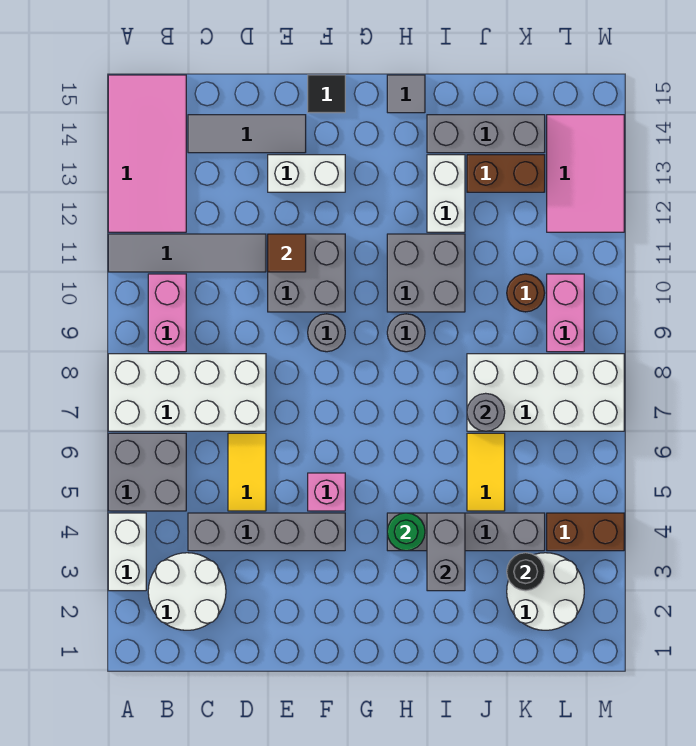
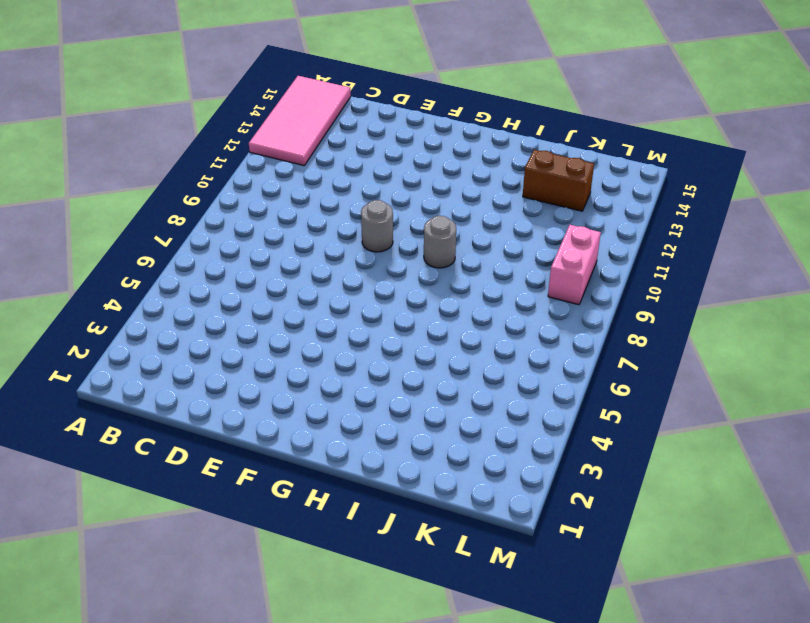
none -> white brick A3:A4 level 1
none -> grey brick A5:B6 level 1
none -> white brick A7:D8 level 1
none -> grey tile A11:D11 level 1

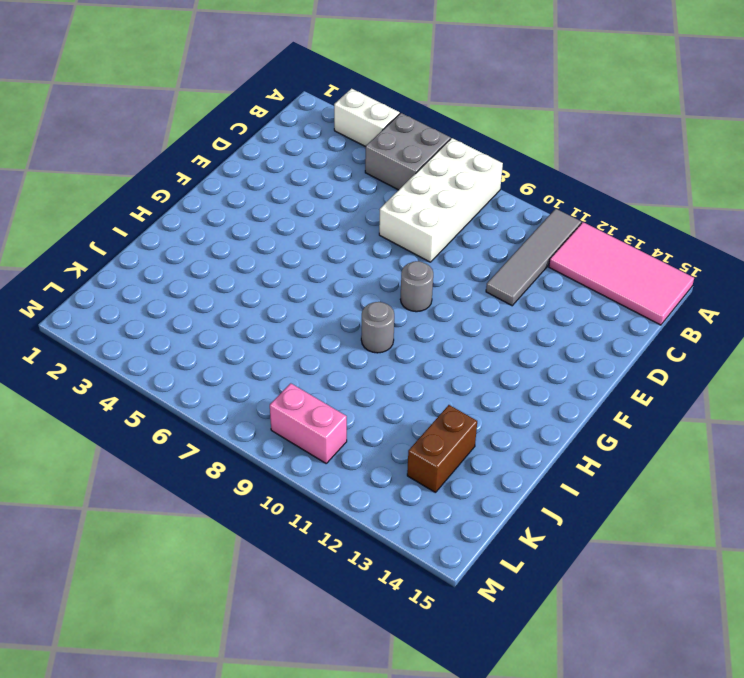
none -> white round brick B2:C3 level 1
none -> pink brick B9:B10 level 1
none -> grey brick C4:F4 level 1
none -> grey tile C14:E14 level 1

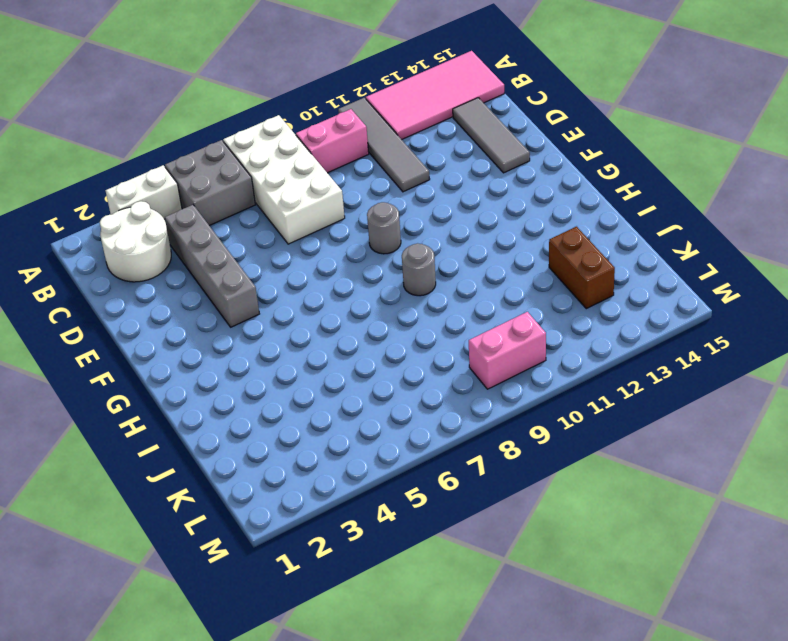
none -> yellow tile D5:D6 level 1
none -> grey brick E10:F11 level 1
none -> white brick E13:F13 level 1
none -> pink brick F5 level 1

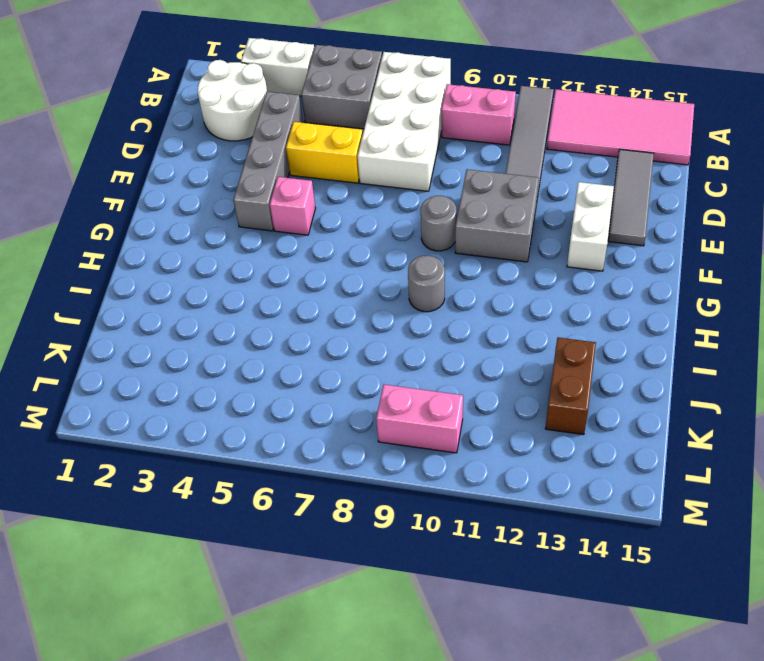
yellow brick D5:D6 level 1 -> yellow tile D5:D6 level 1
none -> black tile F15 level 1
none -> grey brick H4:K4 level 1
none -> grey brick H10:I11 level 1
none -> grey tile H15 level 1

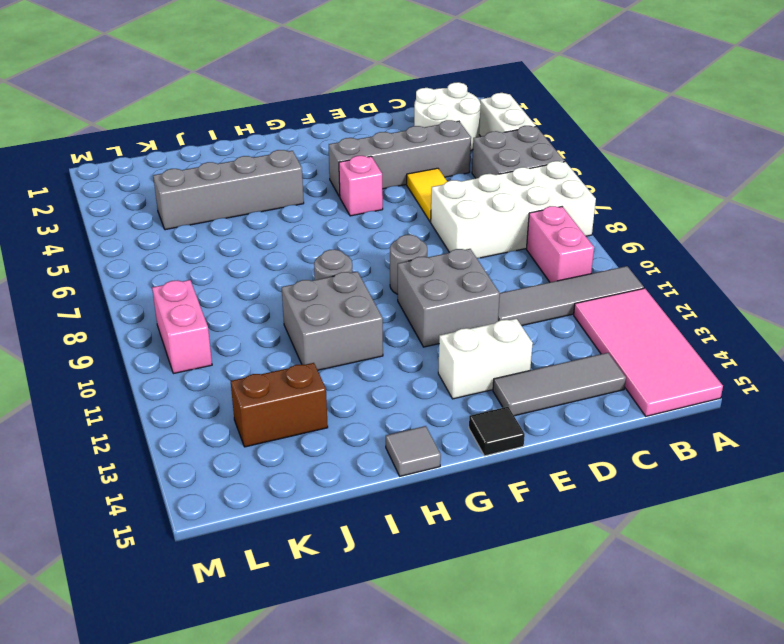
none -> white brick I12:I13 level 1
none -> grey brick I14:K14 level 1
none -> yellow tile J5:J6 level 1
none -> white brick J7:M8 level 1

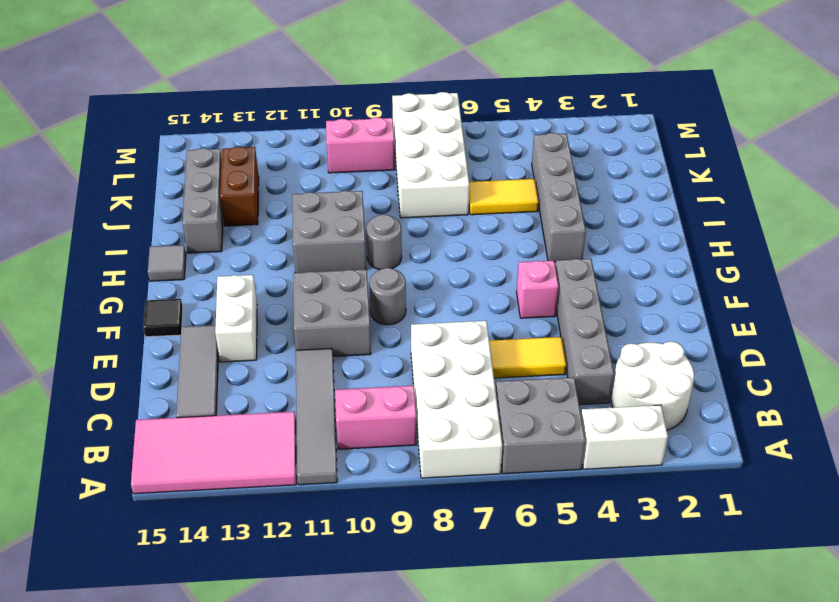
none -> white brick I12:I13 level 1
none -> white round brick K2:L3 level 1
none -> brown round brick K10 level 1
none -> brown brick L4:M4 level 1

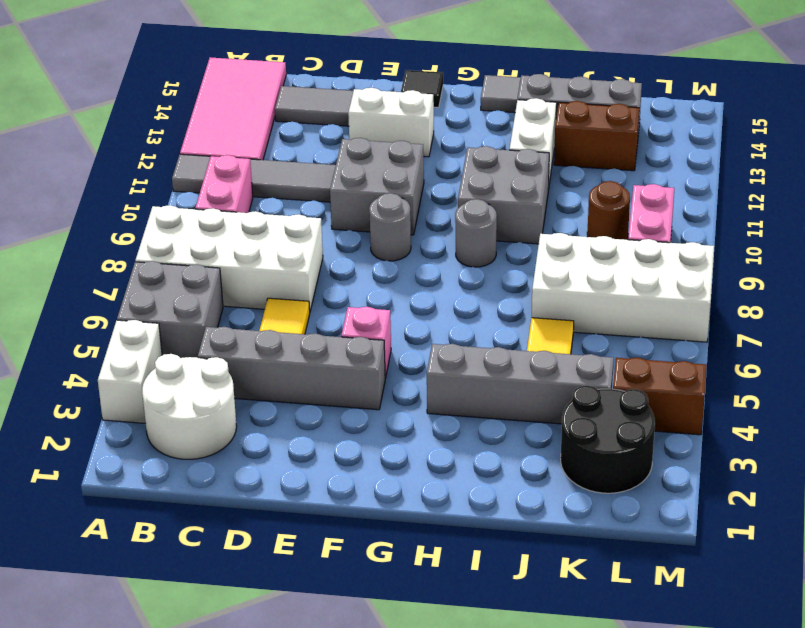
black round brick K2:L3 level 1 -> white round brick K2:L3 level 1
none -> pink tile L12:M14 level 1
none -> brown tile E11 level 2
none -> green round brick H4 level 2
none -> grey brick I3:I4 level 2

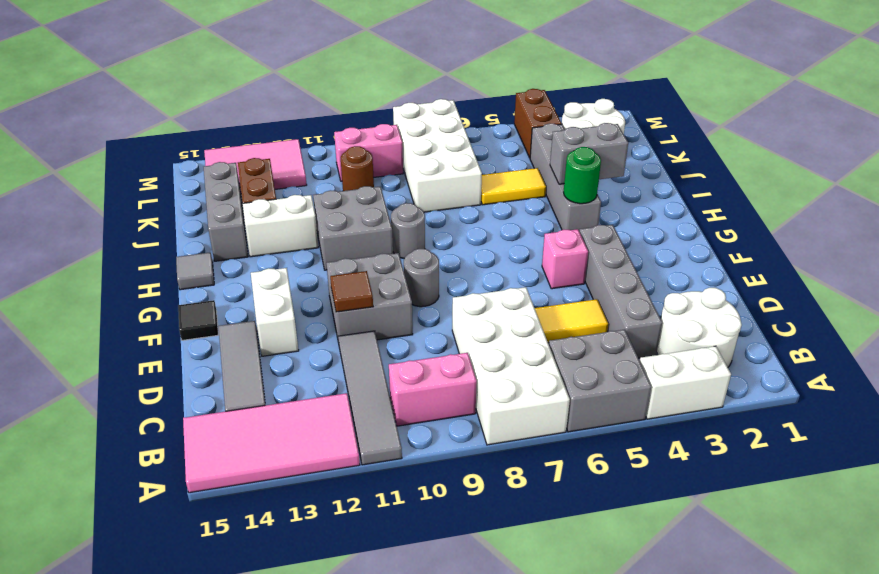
none -> grey round brick J7 level 2
none -> black round brick K3 level 2

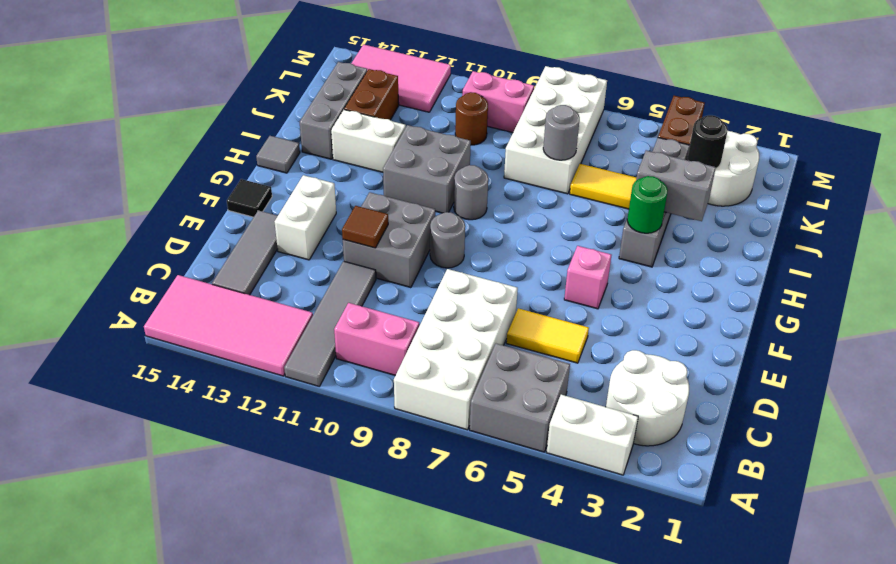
none -> grey brick C4:F4 level 1

